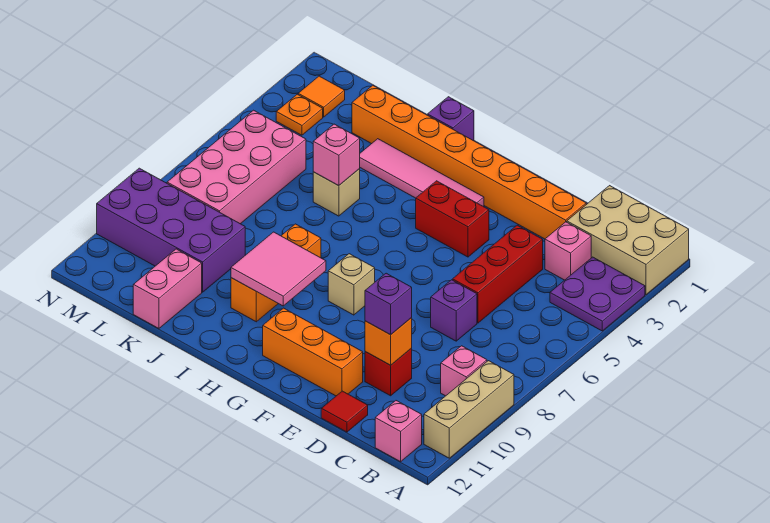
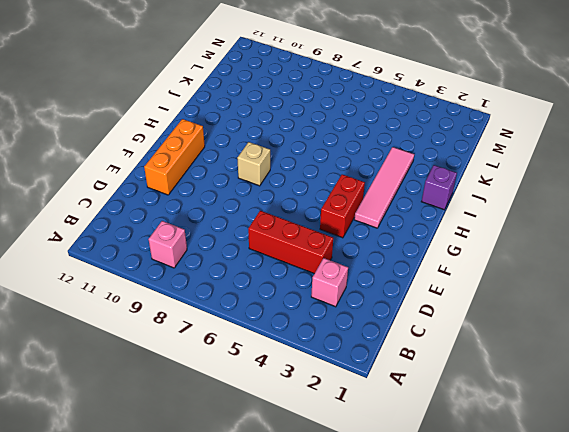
none -> tan brick A1:C2 level 1
none -> purple plate A3:B4 level 1
none -> tan brick A9:A11 level 1

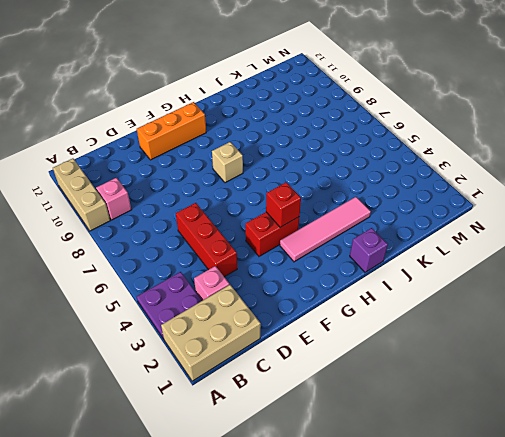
red brick G4 level 2 -> red brick D10 level 1
none -> pink brick B12 level 1
none -> orange brick D2:K2 level 1
none -> purple brick D7 level 1

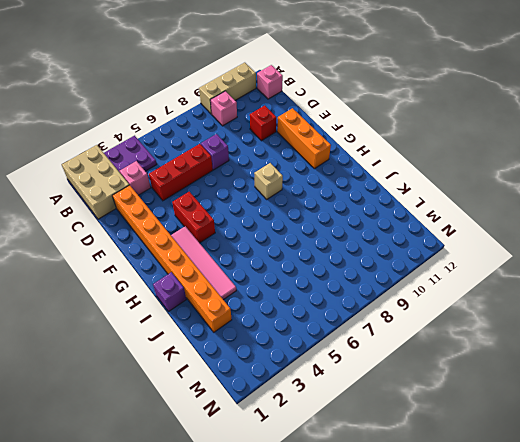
none -> red tile D12 level 1
none -> orange brick I8:I10 level 1
none -> tan brick J5 level 1

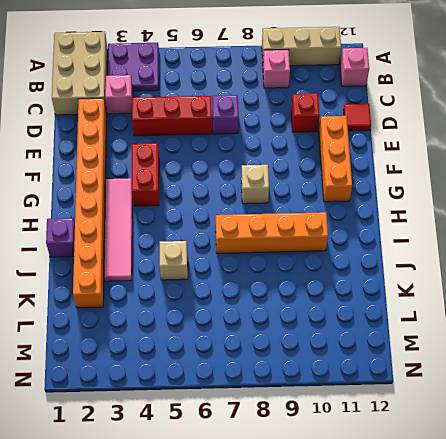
orange brick I7:I10 level 1 -> orange brick I8:I10 level 1
none -> purple brick K9:N10 level 1
none -> pink brick K11:K12 level 1
none -> pink brick L5:M8 level 1

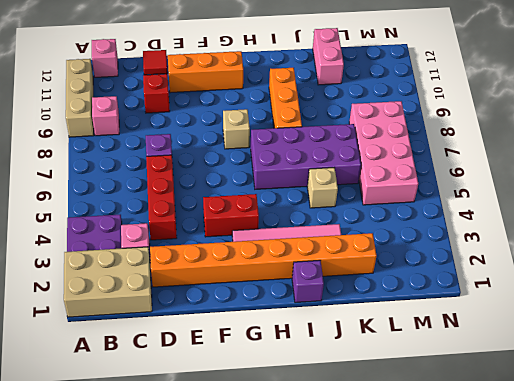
purple brick H6:K7 level 1 -> purple brick K9:N10 level 1
none -> orange tile M2 level 1
none -> orange plate M3 level 1
none -> orange brick D10 level 2

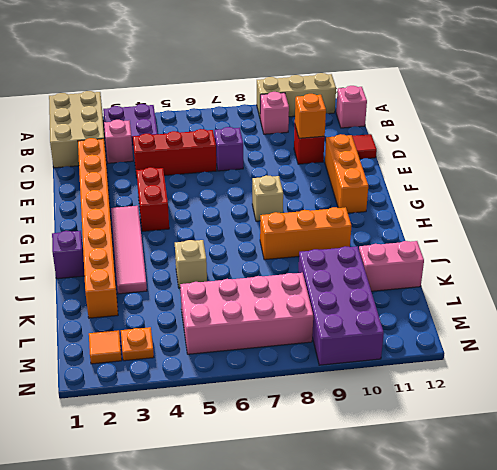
none -> pink tile H9:I10 level 2
none -> pink brick J5 level 2
none -> purple brick D10 level 3

